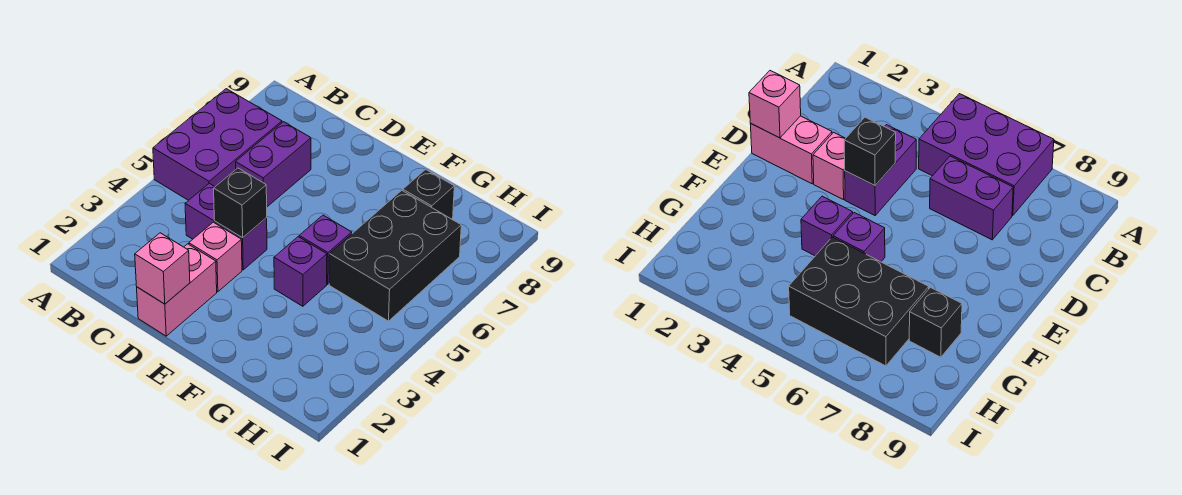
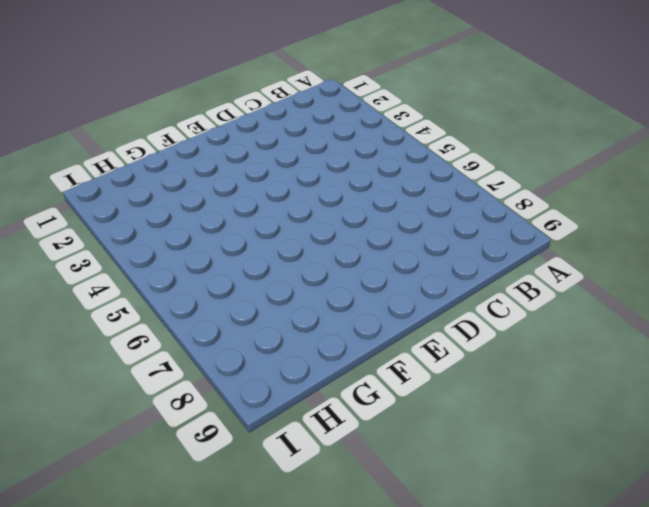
none -> purple brick A5:B7 level 1
none -> purple brick C4:D4 level 1

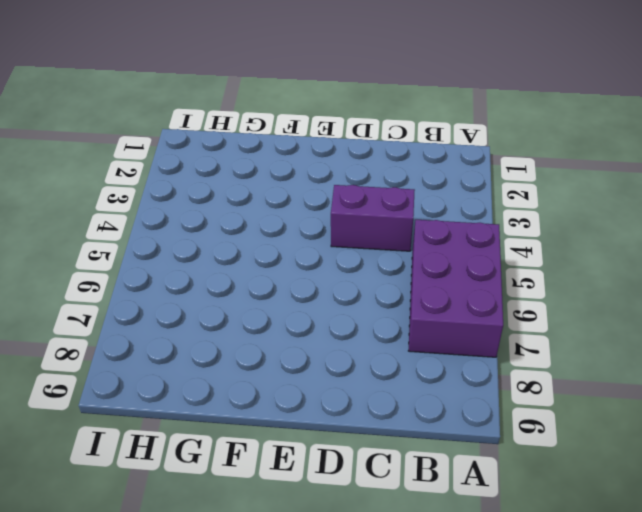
none -> purple brick C6:C7 level 1
none -> pink brick D1:D2 level 1

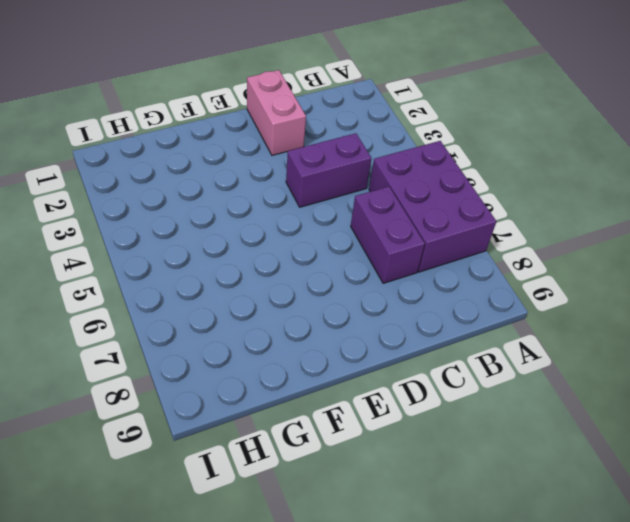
none -> pink brick D3 level 1
none -> purple brick F4 level 1

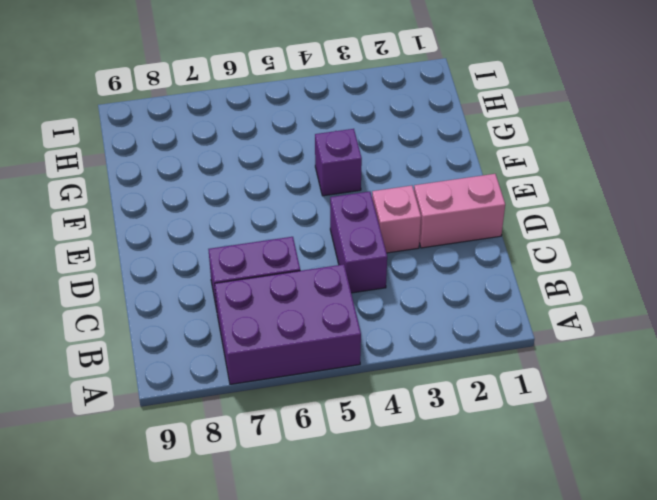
none -> purple brick F5 level 1
none -> black brick G5:H7 level 1

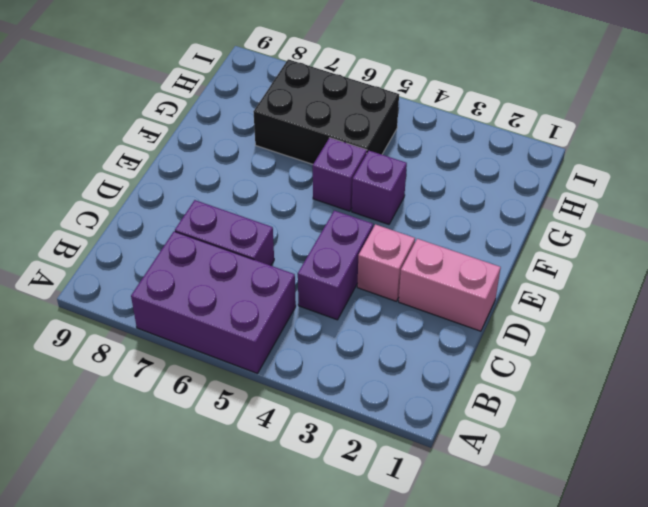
none -> black brick G8 level 1
none -> pink brick D1 level 2

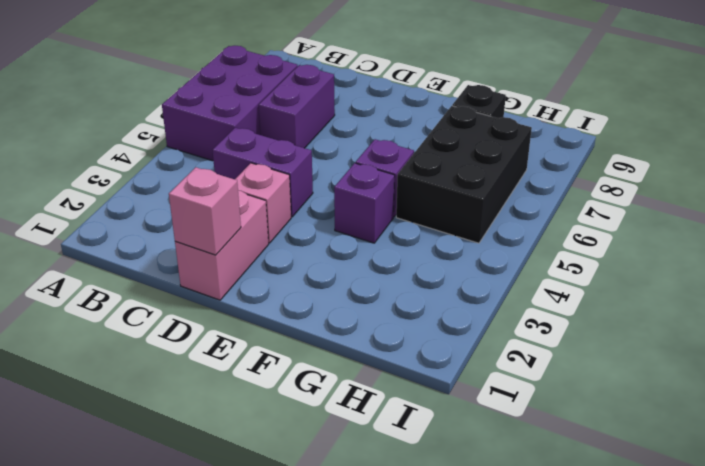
none -> black brick D4 level 2

